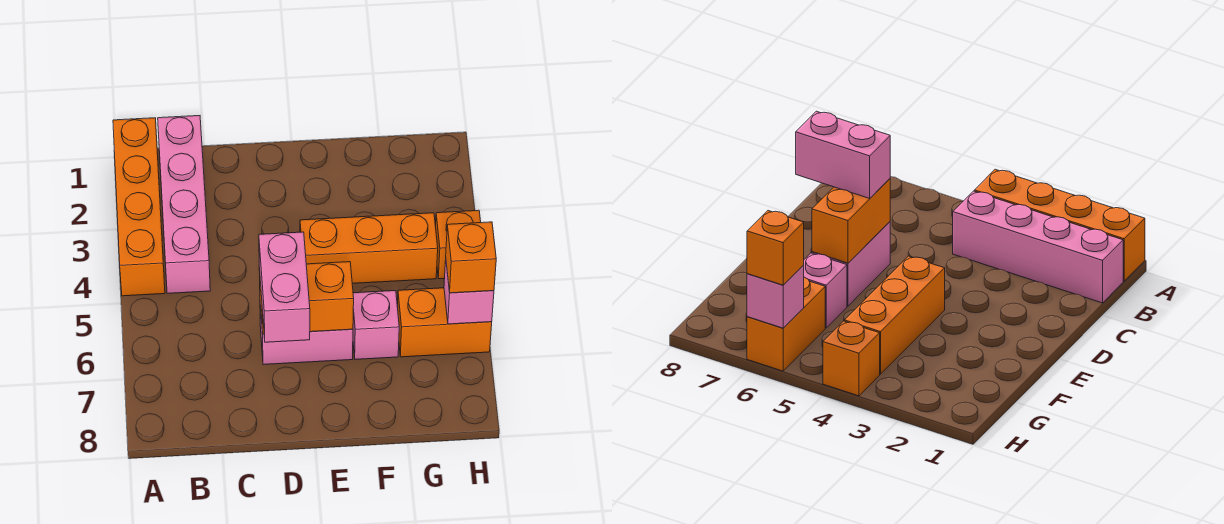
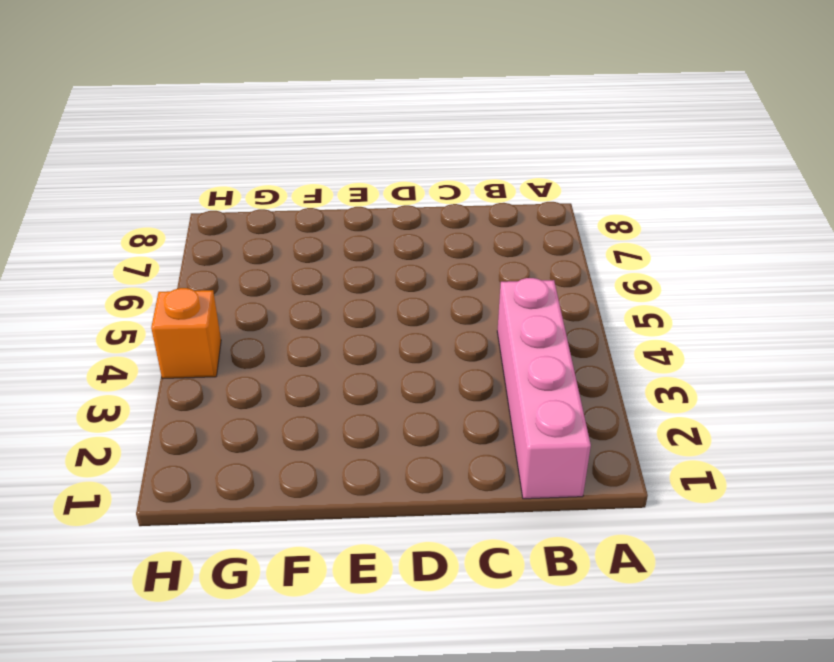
none -> orange brick A1:A4 level 1
none -> pink brick D6:E6 level 1

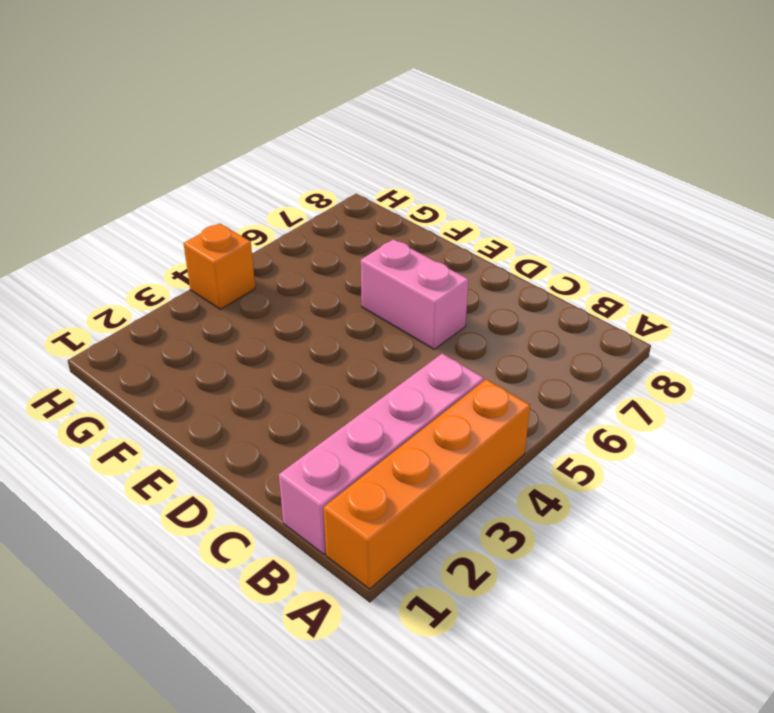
none -> orange brick E4:G4 level 1
none -> pink brick F6 level 1

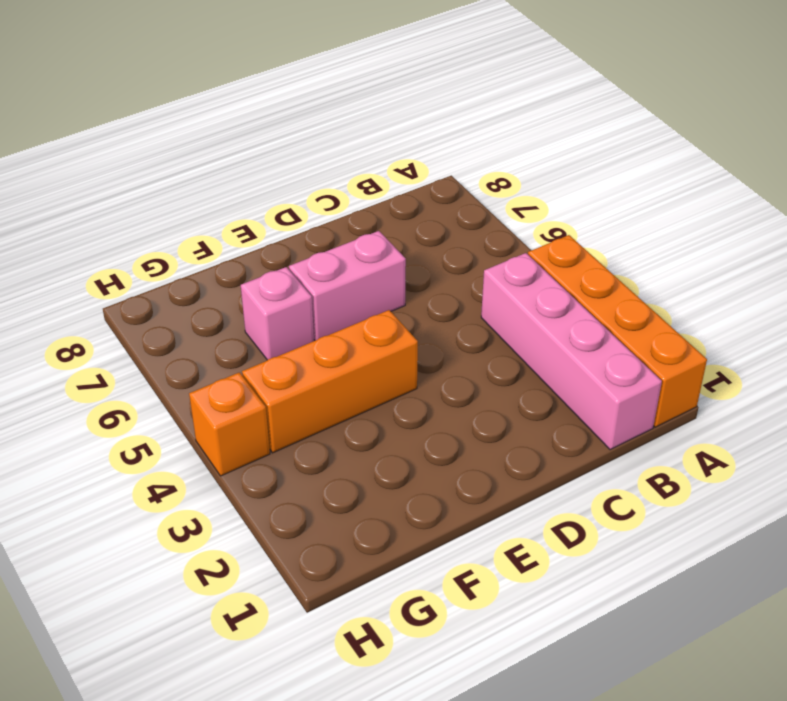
none -> orange brick G6:H6 level 1
none -> orange brick D6:E6 level 2

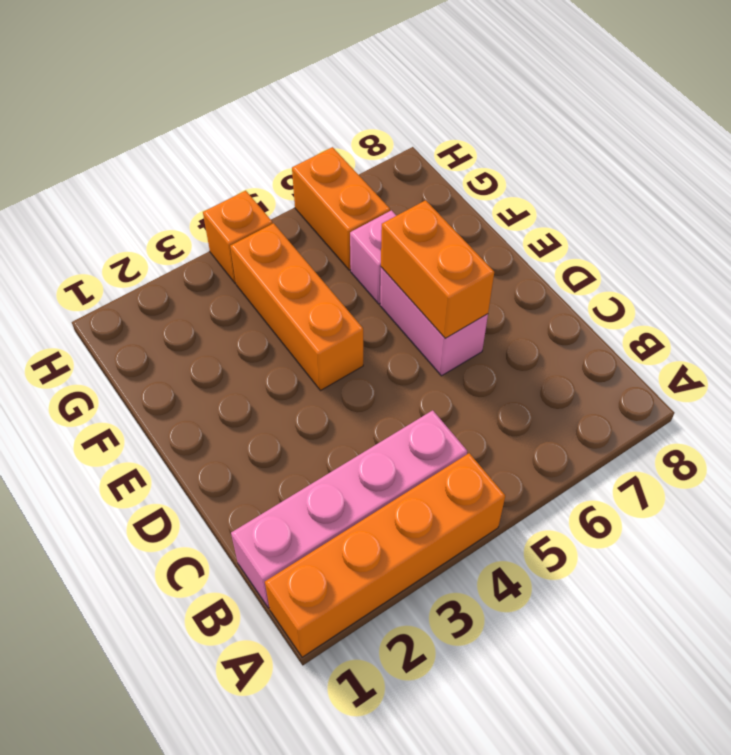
none -> pink brick H6 level 2
none -> pink brick D6:D7 level 3

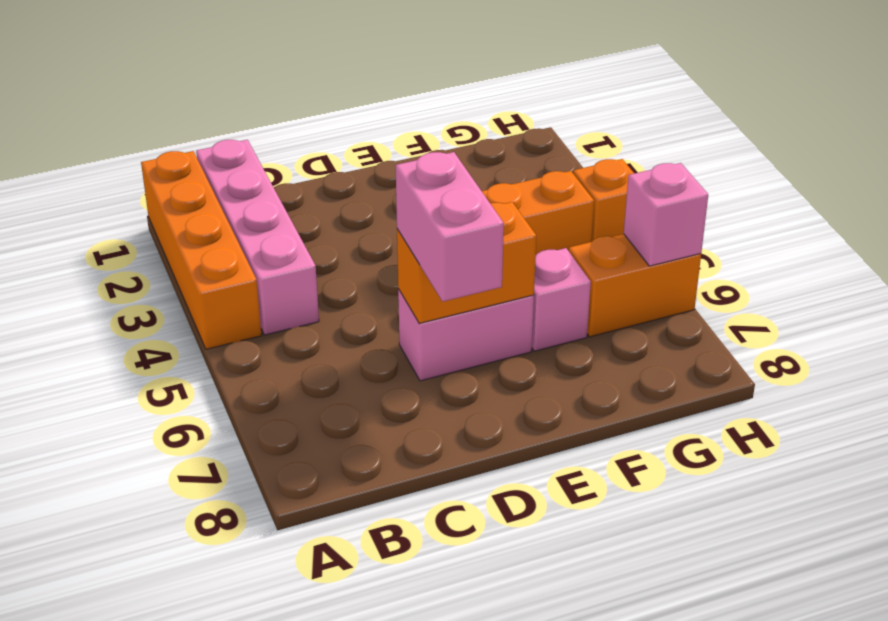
none -> orange brick H6 level 3

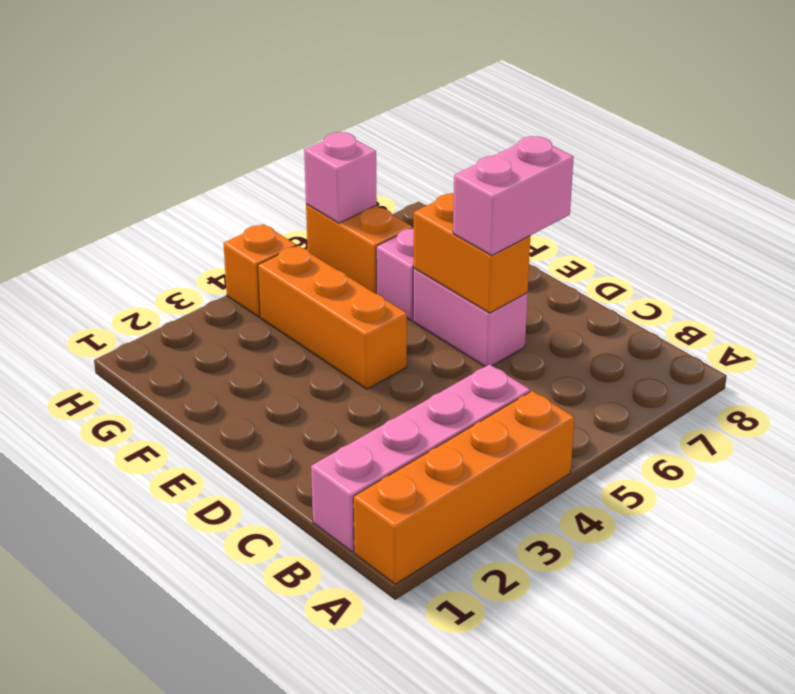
none -> orange brick H6 level 3

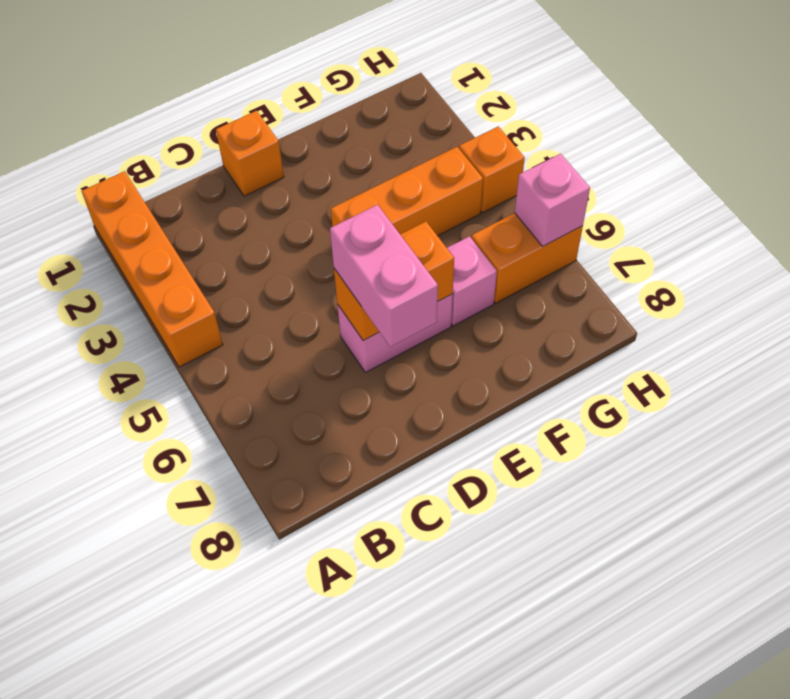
orange brick D1 level 1 -> orange brick H6 level 3
none -> pink brick B1:B4 level 1

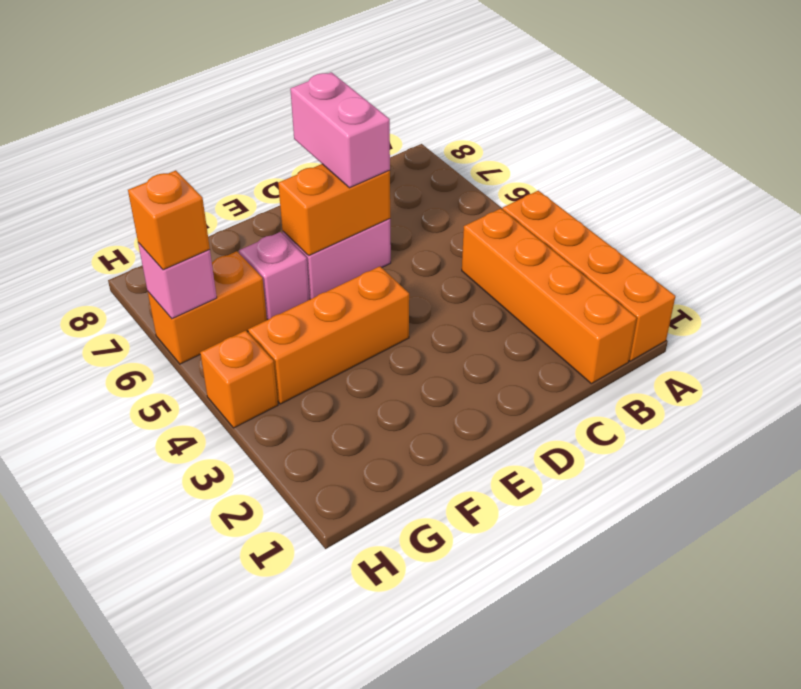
orange brick B1:B4 level 1 -> pink brick B1:B4 level 1

